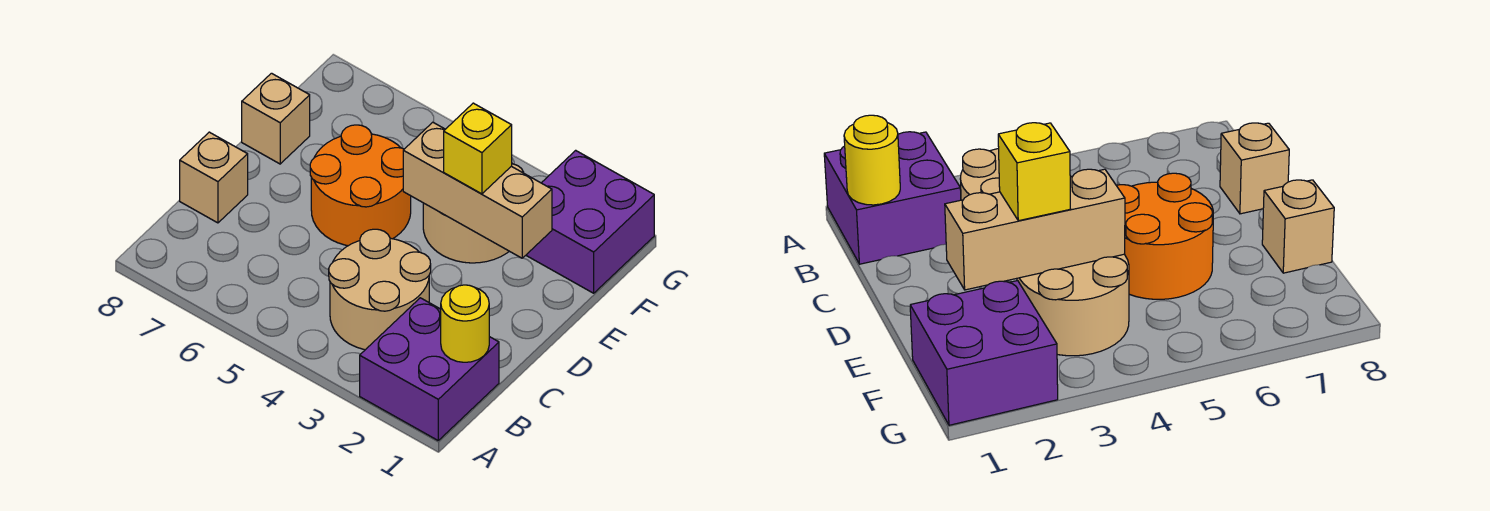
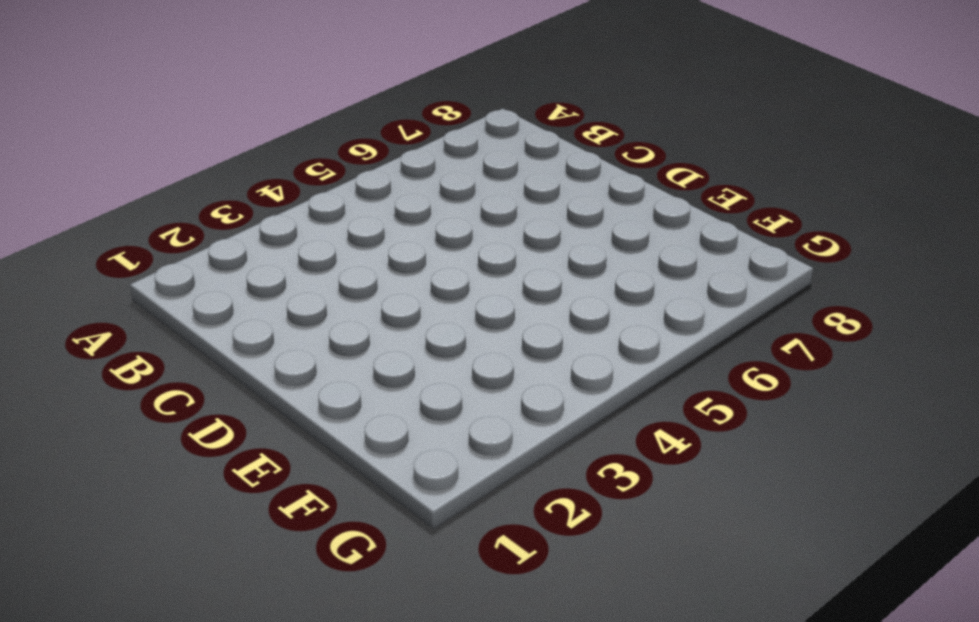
none -> purple brick A1:B2 level 1
none -> tan round brick B3:C4 level 1

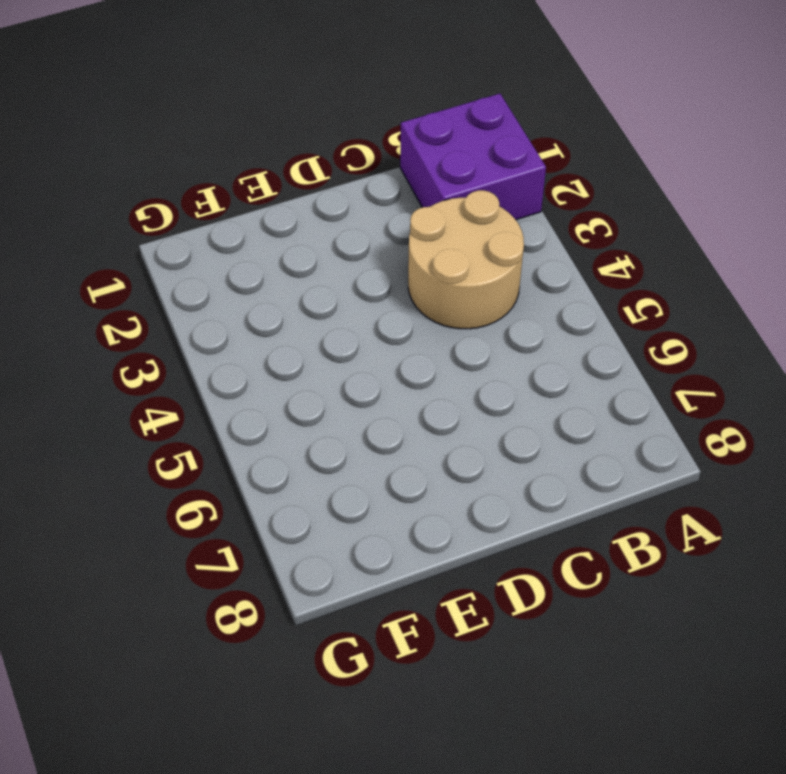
none -> tan brick C8 level 1
none -> orange round brick D5:E6 level 1

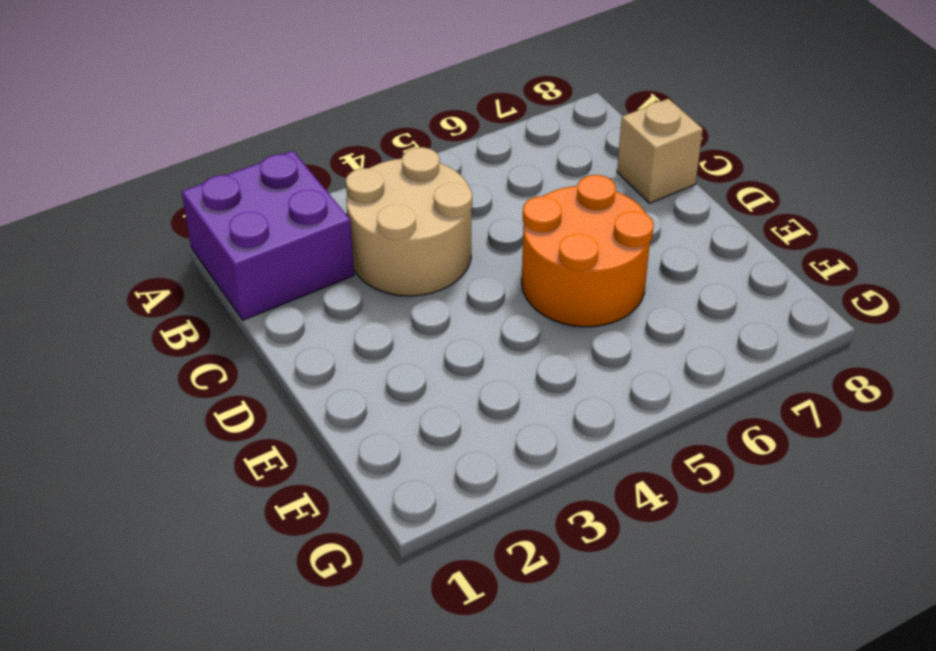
none -> tan round brick E3:F4 level 1
none -> tan brick E8 level 1

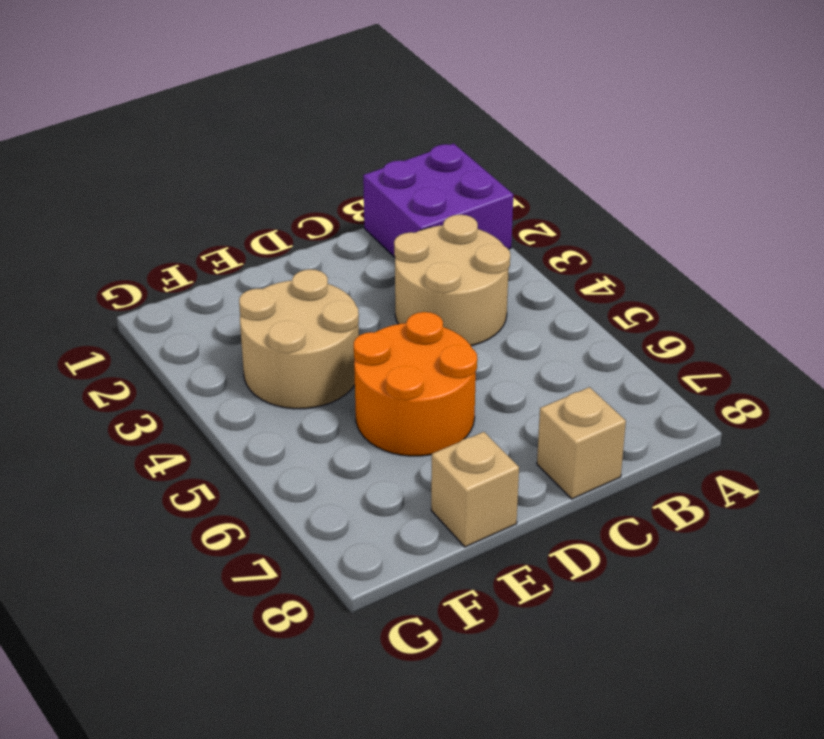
none -> purple brick F1:G2 level 1
none -> yellow round brick B1 level 2

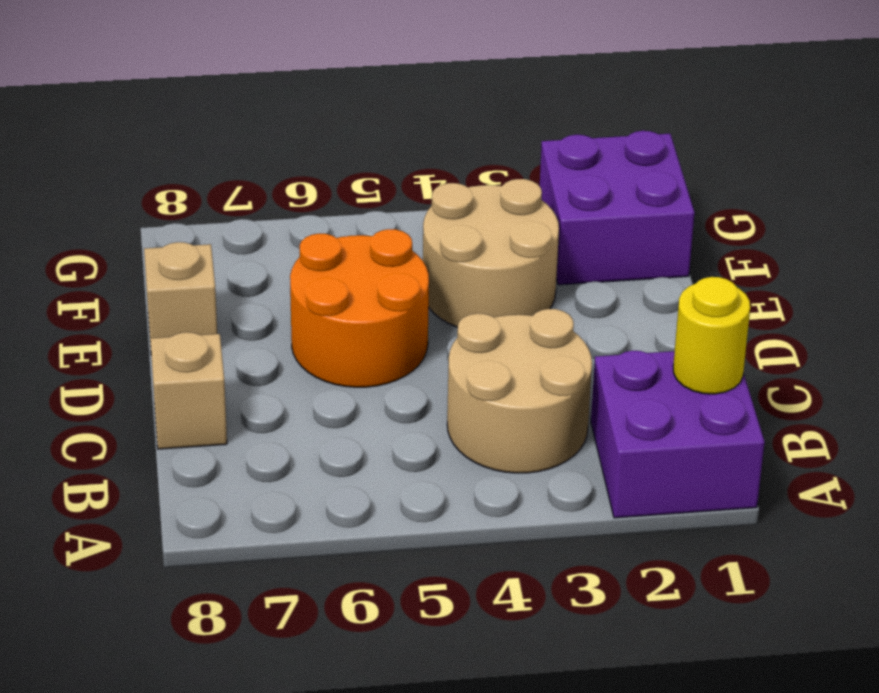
none -> tan brick E2:E4 level 2
none -> yellow brick E3 level 3

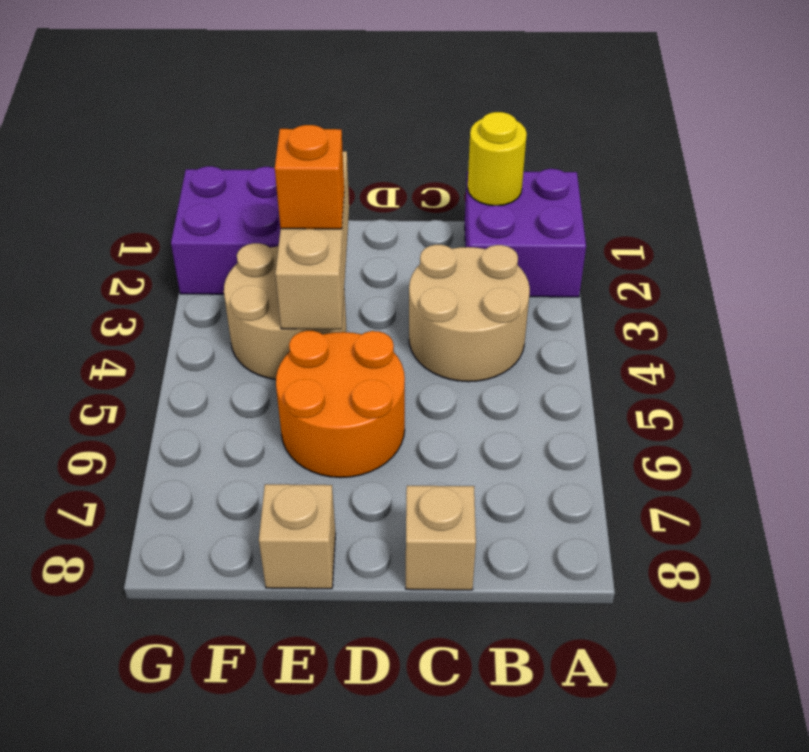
orange brick E3 level 3 -> yellow brick E3 level 3

